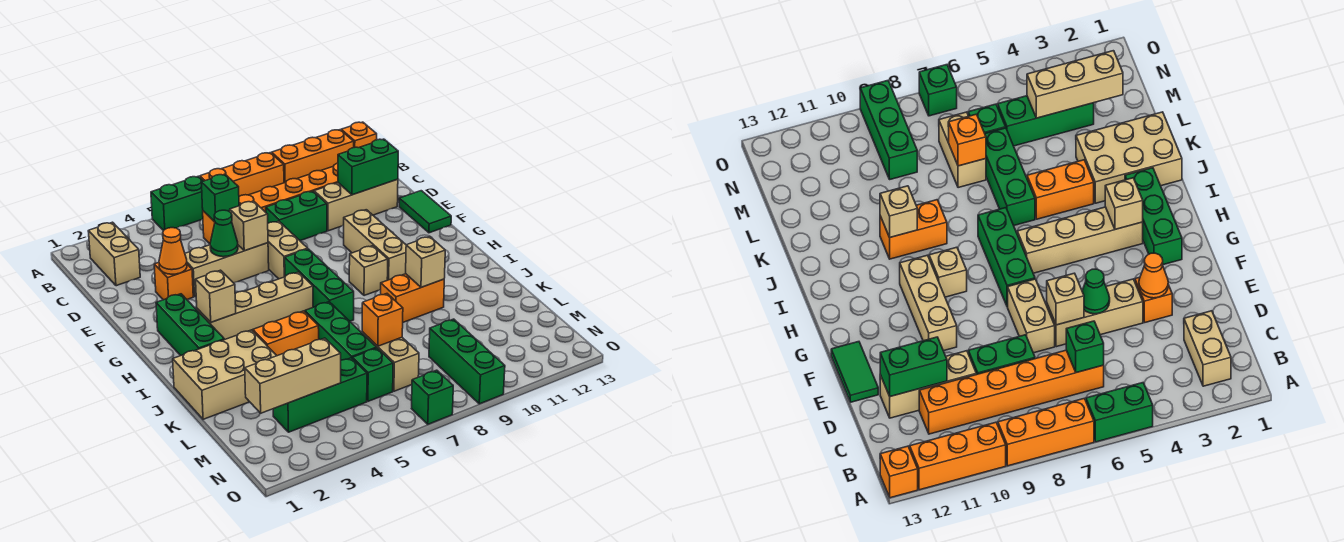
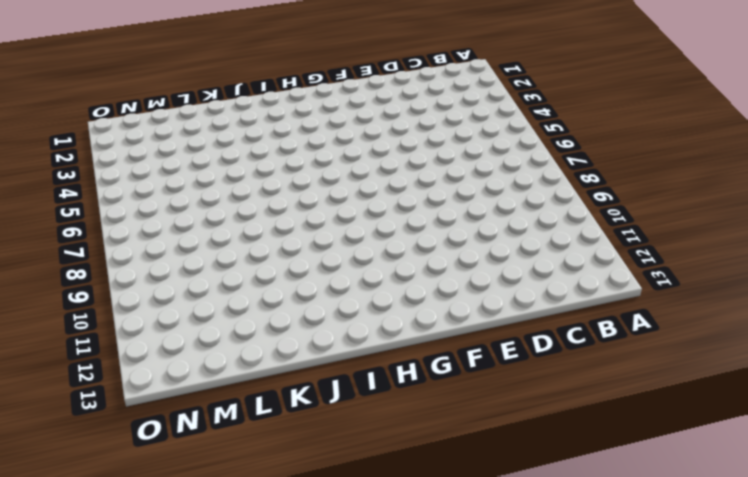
none -> green brick A5:A6 level 1
none -> orange brick A7:A9 level 1
none -> orange brick A10:A12 level 1
none -> orange brick A13 level 1

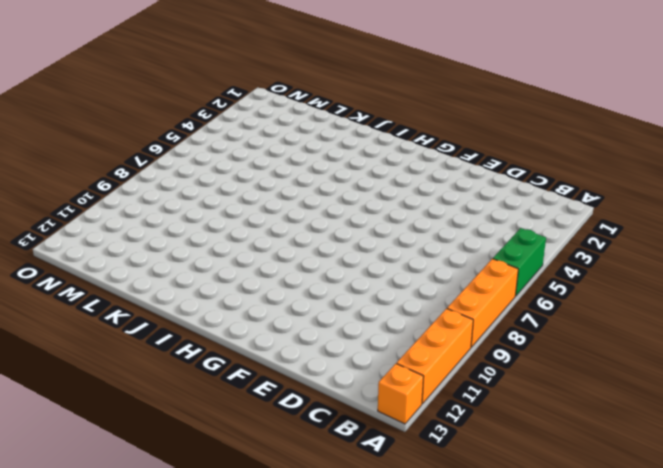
none -> tan brick B2:C2 level 1
none -> orange brick C6:C11 level 1
none -> green brick D8:D9 level 1
none -> tan brick D10:D12 level 1

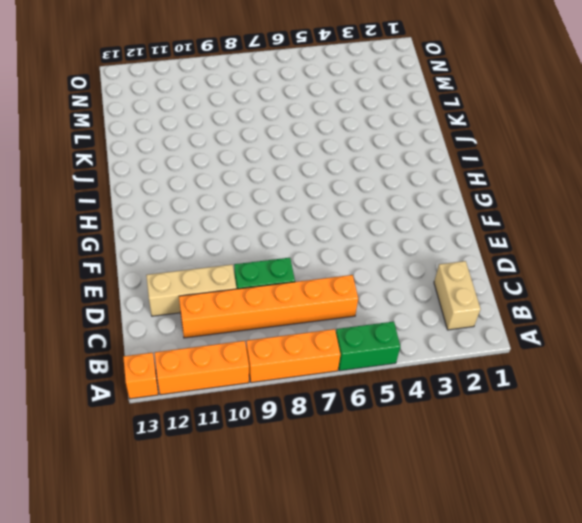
none -> orange brick E3 level 1
none -> tan brick E4:E6 level 1
none -> tan brick E7:F7 level 1
none -> green tile E13:F13 level 1

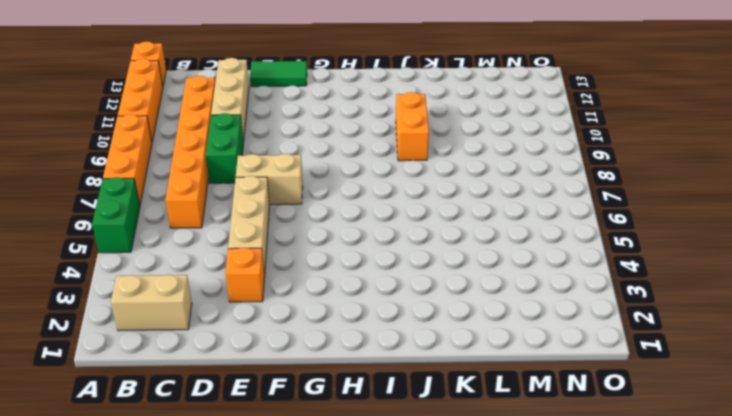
none -> tan brick F10:H10 level 1
none -> green brick G2:I2 level 1
none -> green brick G7:I7 level 1
none -> tan brick H3:H6 level 1

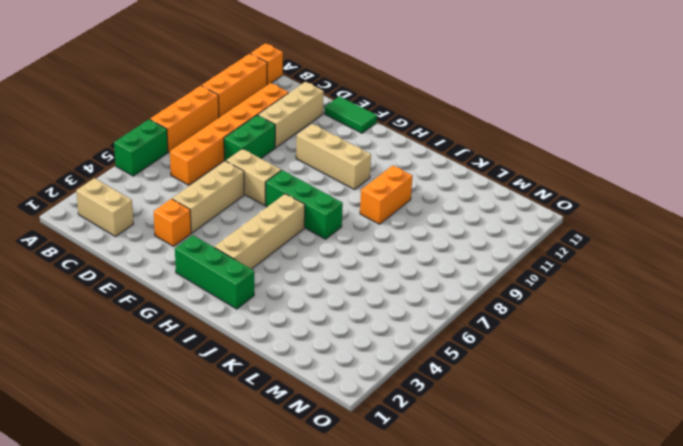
none -> tan brick H9 level 1
none -> tan brick J1:K3 level 1
none -> orange brick J4:J5 level 1
none -> green brick J6:L6 level 1

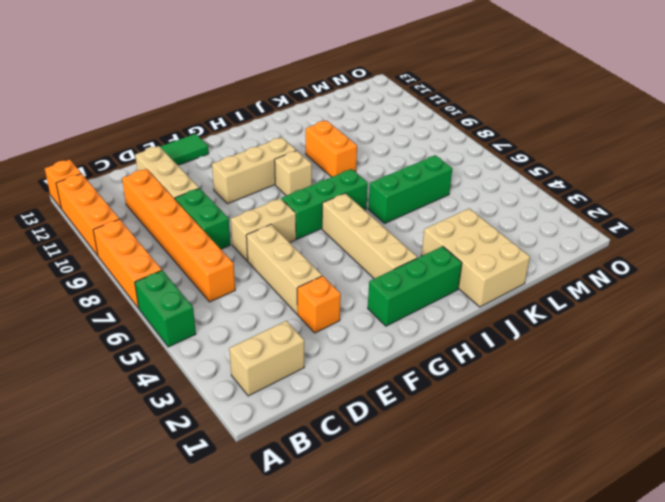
none -> orange brick J4:J5 level 1
none -> tan brick L7:M7 level 1
none -> green brick M3:M5 level 1
none -> green brick M6 level 1

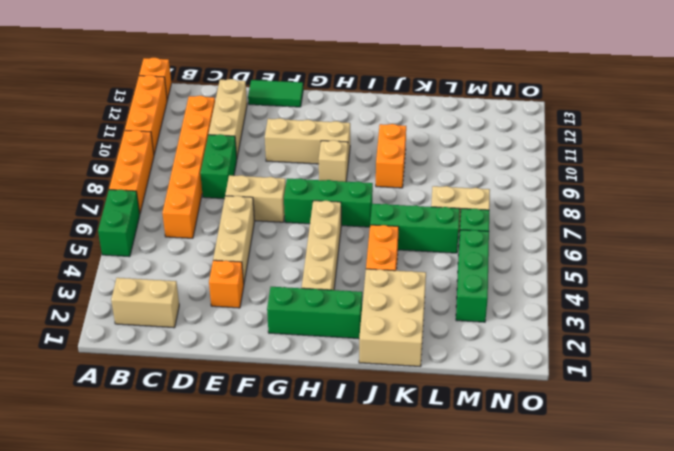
none -> green brick M9:O9 level 1
none -> green brick O7 level 1
none -> green brick C6 level 2
none -> green brick D11:D12 level 2

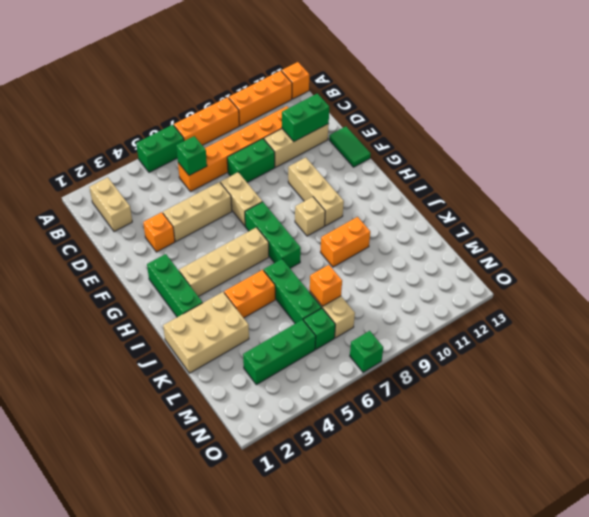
none -> green brick M9:O9 level 1
none -> orange cone E3 level 2
none -> green cone E5 level 2
none -> tan brick E6 level 2

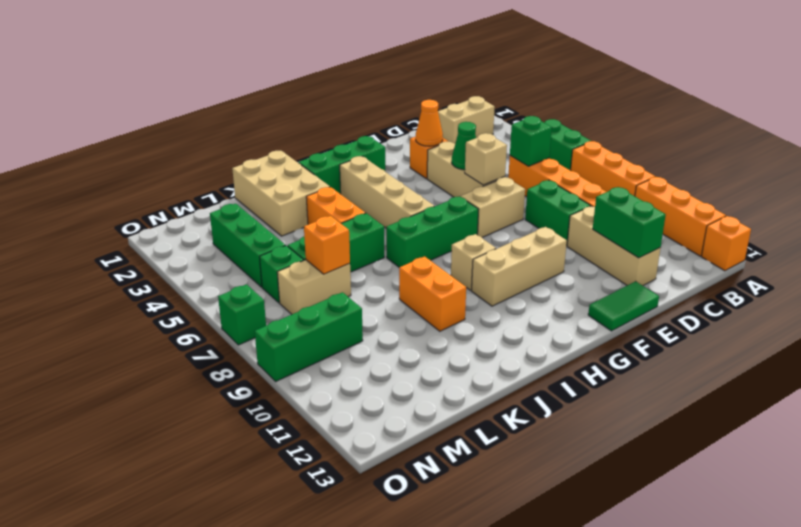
none -> tan brick H3 level 2
none -> tan brick J10 level 2
none -> tan brick M2:M4 level 2

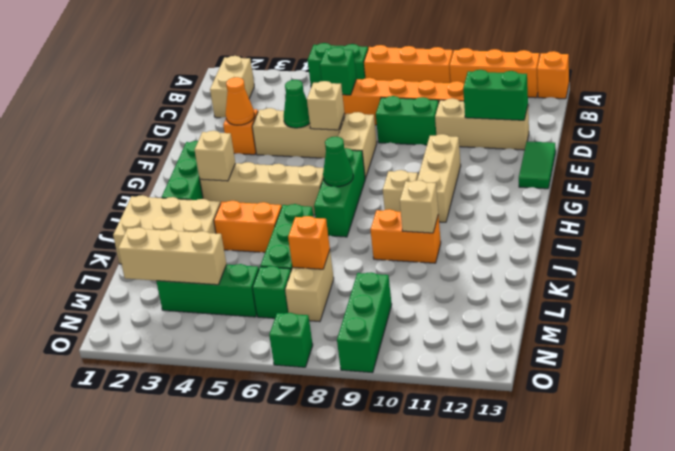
green cone H7 level 2 -> none

